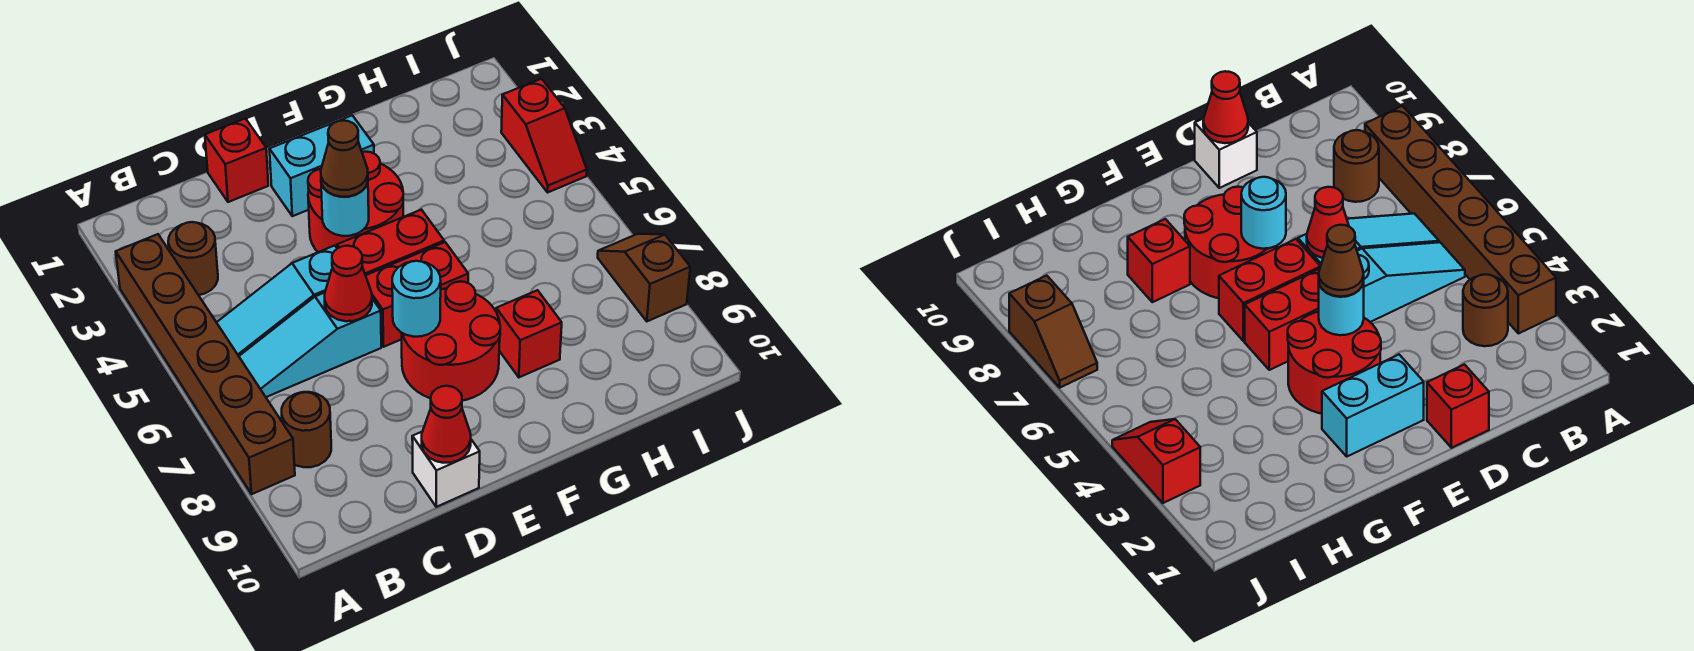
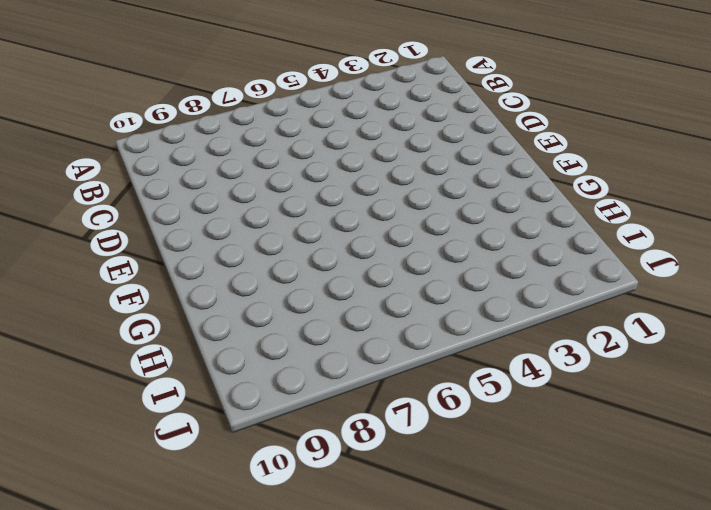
none -> brown brick A3:A8 level 1
none -> brown round brick B3 level 1
none -> cyan slope B5:D5 level 1 top D

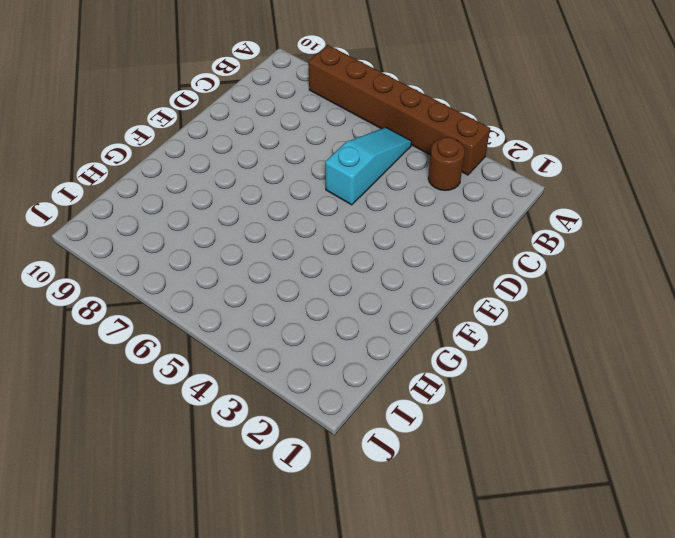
none -> cyan slope B6:D6 level 1 top D
none -> brown round brick B8 level 1
none -> red brick D1 level 1

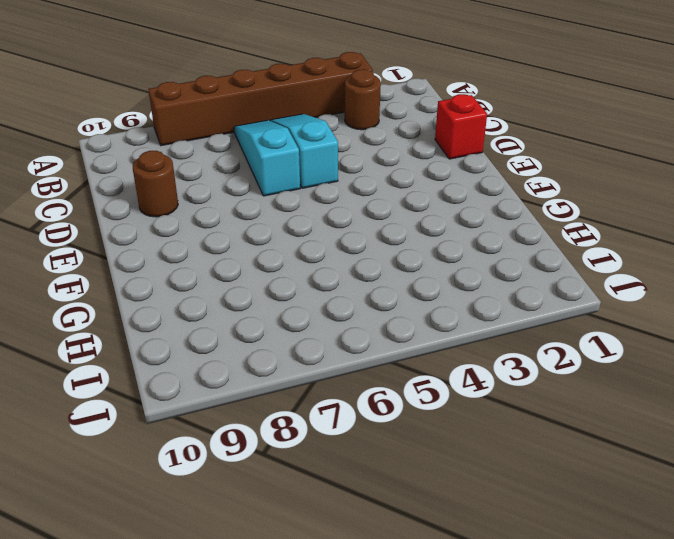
brown round brick D9 level 1 -> brown round brick B8 level 1
none -> white brick D10 level 1
none -> cyan brick E2:F2 level 1
none -> red round brick E3:F4 level 1

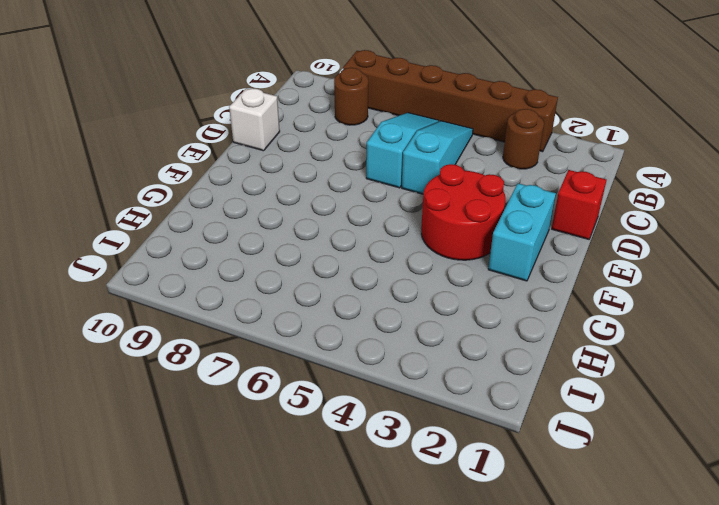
none -> red brick E5:F5 level 1
none -> red brick E6:F6 level 1
none -> red round brick E7:F8 level 1

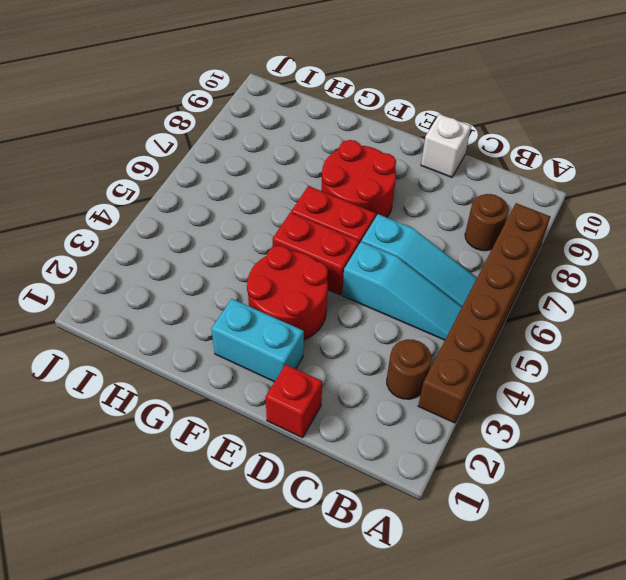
none -> red brick G8 level 1
none -> red slope J3:J4 level 1 top 3
none -> brown slope J7:J8 level 1 top 8

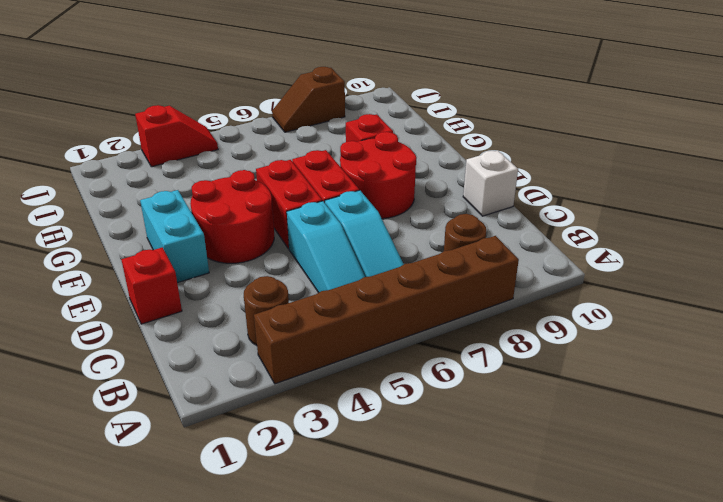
none -> red cone D6 level 2
none -> red cone D10 level 2
none -> cyan round brick E4 level 2

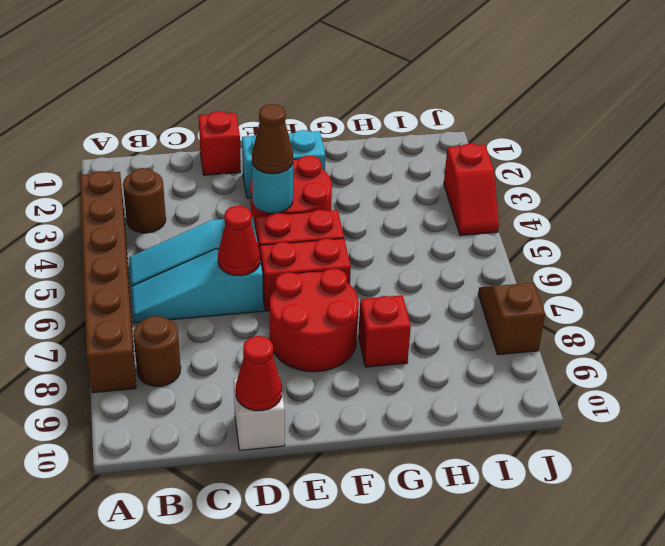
none -> cyan round brick E7 level 2

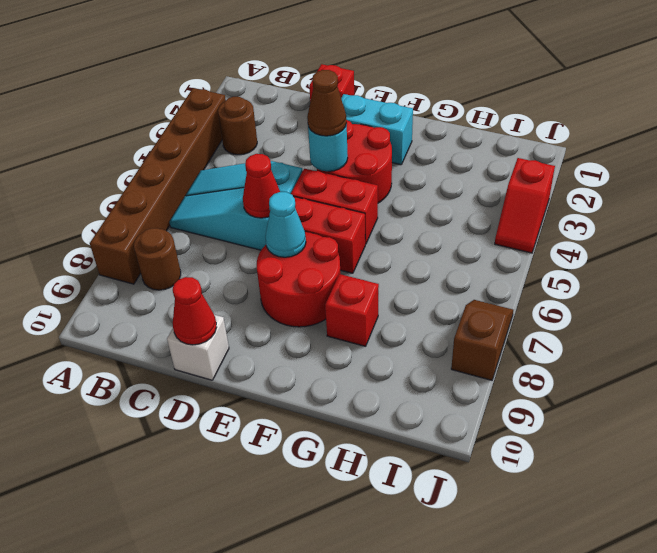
cyan cone E7 level 2 -> cyan round brick E7 level 2

